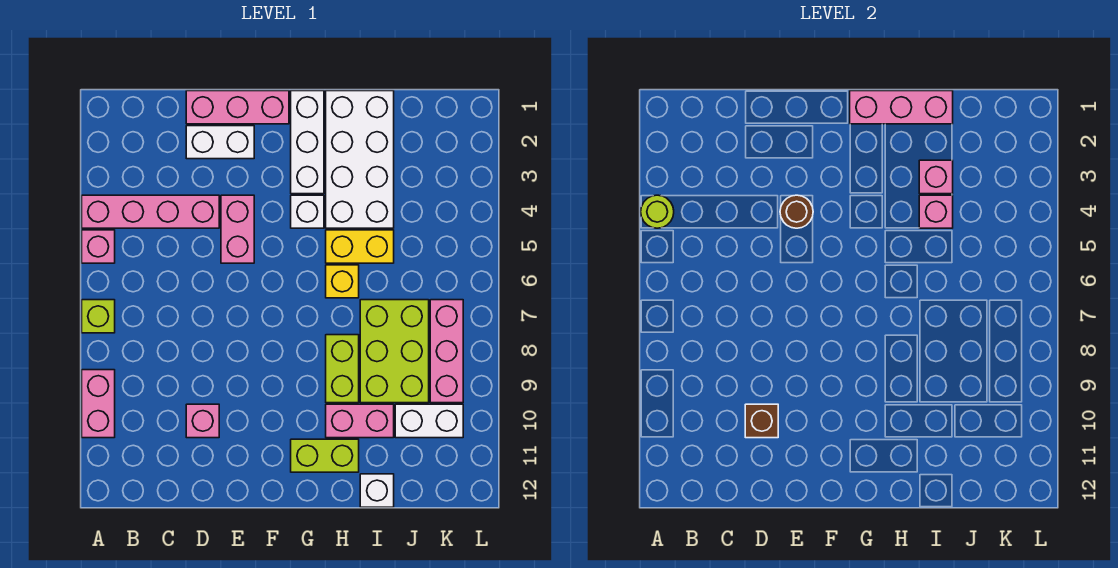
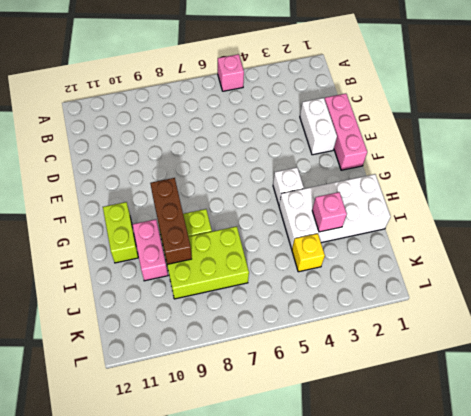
brown brick G9:I9 level 2 -> none
yellow brick J4 level 1 -> yellow brick H6 level 1
none -> pink brick A4:D4 level 1
none -> lime brick A7 level 1
none -> pink brick A9:A10 level 1

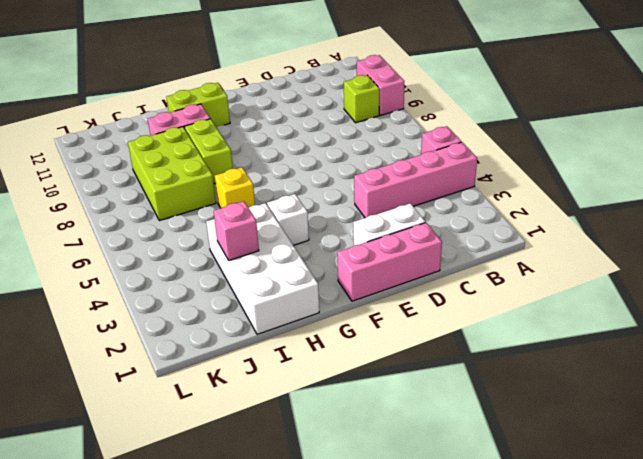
lime brick B9 level 1 -> lime brick A7 level 1
none -> pink brick D10 level 1
none -> pink brick E4:E5 level 1
none -> white brick G1:G3 level 1

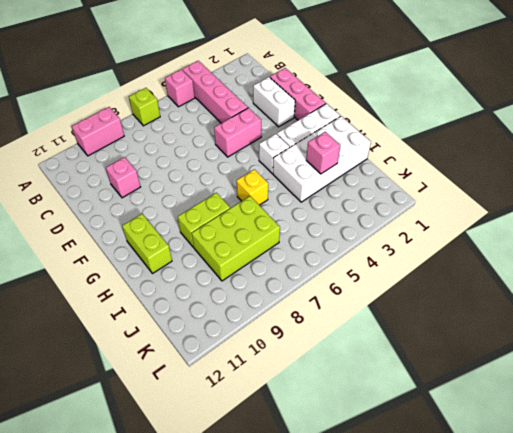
none -> yellow brick H5:I5 level 1
none -> pink brick H10:I10 level 1
none -> white brick I12 level 1

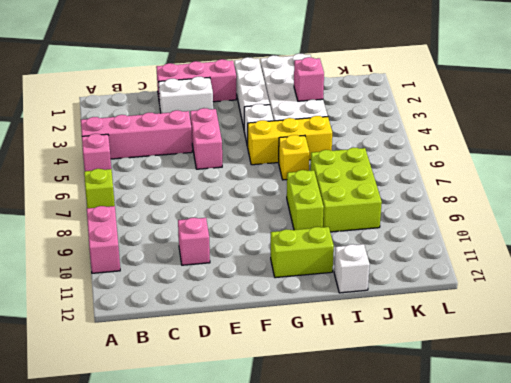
yellow brick G5:I5 level 1 -> yellow brick H5:I5 level 1
none -> pink brick H10:I10 level 1
none -> white brick J10:K10 level 1
none -> pink brick K7:K9 level 1

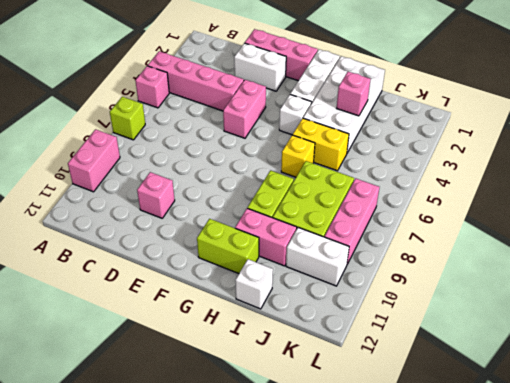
none -> lime round brick A4 level 2
none -> brown brick D10 level 2
none -> brown round brick E4 level 2

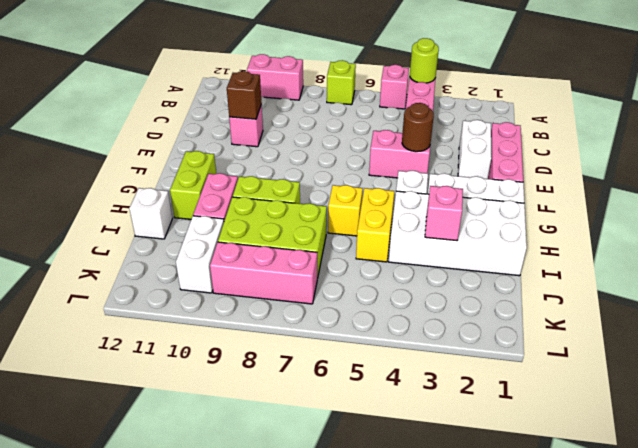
none -> pink brick G1:I1 level 2
none -> pink brick I4 level 2

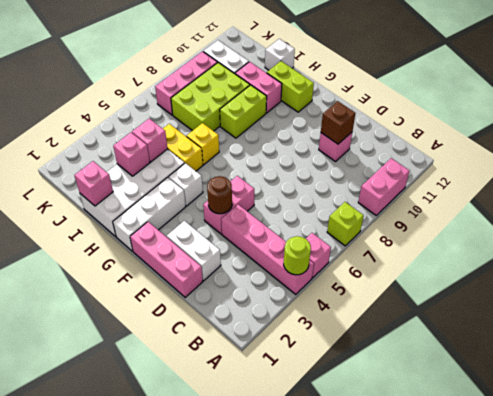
pink brick I1 level 2 -> pink brick G1:I1 level 2

